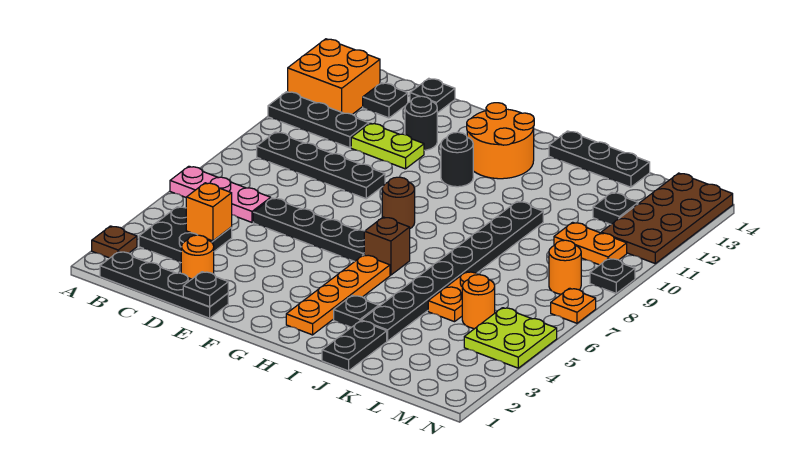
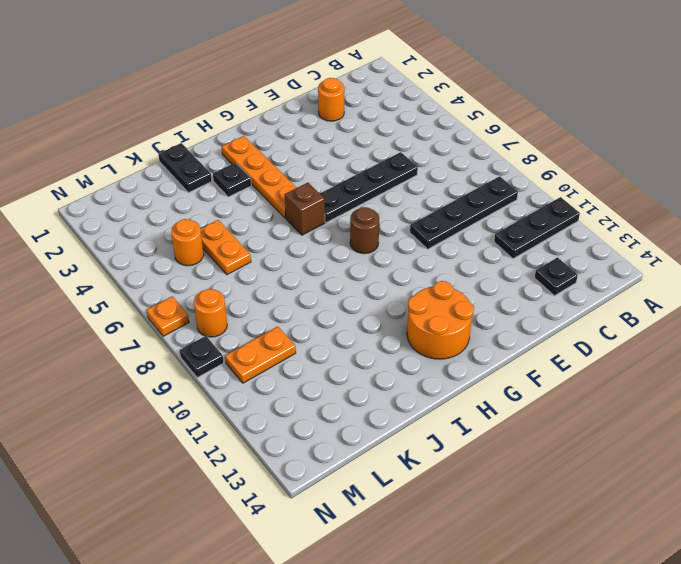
none -> brown plate A2 level 1
none -> pink plate A6:C6 level 1
none -> orange brick A12:B13 level 1
none -> black plate B1:E1 level 1

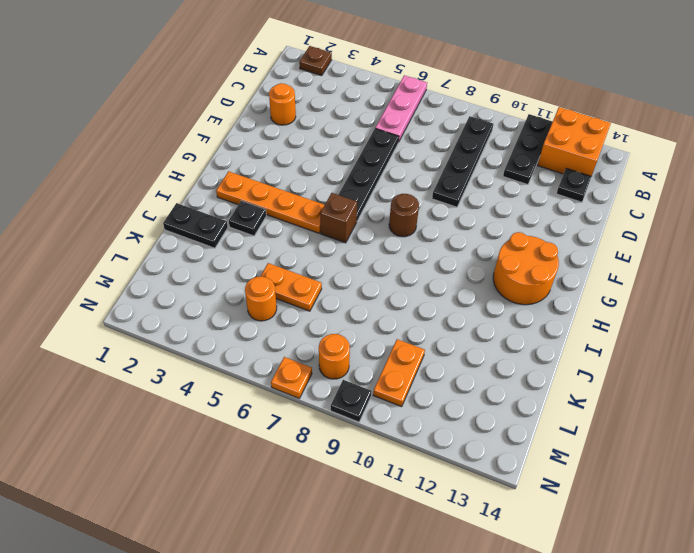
none -> black plate B1:E1 level 1
none -> black plate B3:C4 level 1
none -> lime plate D11:E11 level 1
none -> black plate D14 level 1

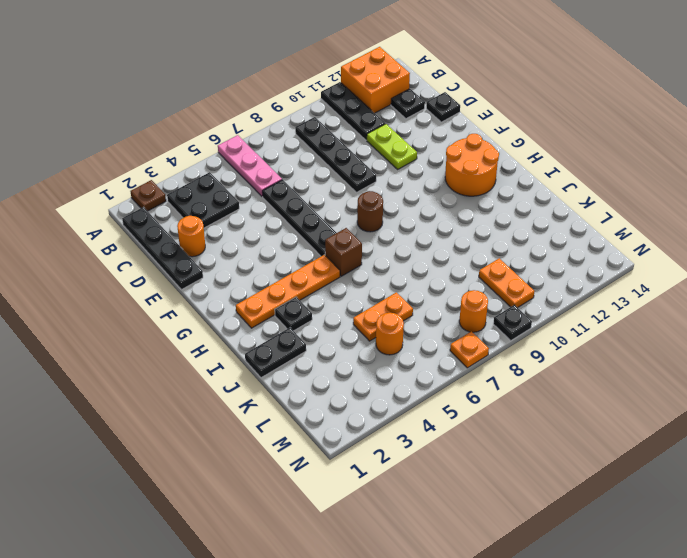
none -> black round brick E12 level 1
none -> black round brick G11 level 1
none -> black plate I14:K14 level 1
none -> black plate J3:J10 level 1

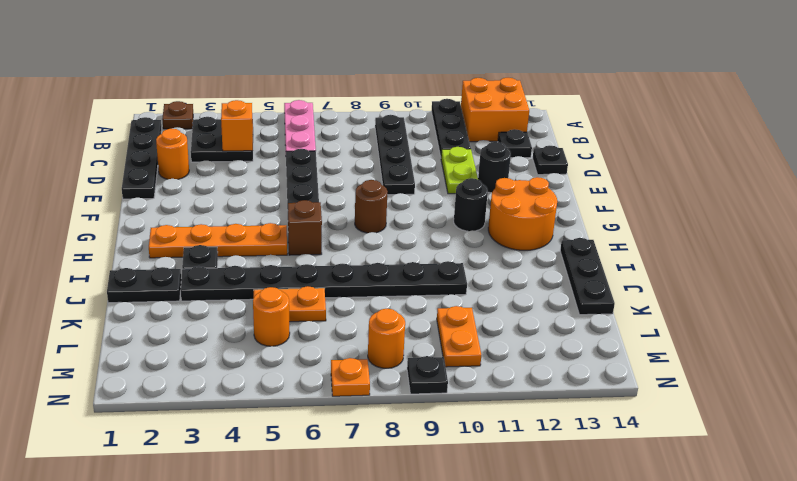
none -> black plate L12 level 1
none -> lime plate M4:N5 level 1
none -> brown plate M11:N14 level 1
none -> black plate E1 level 2

